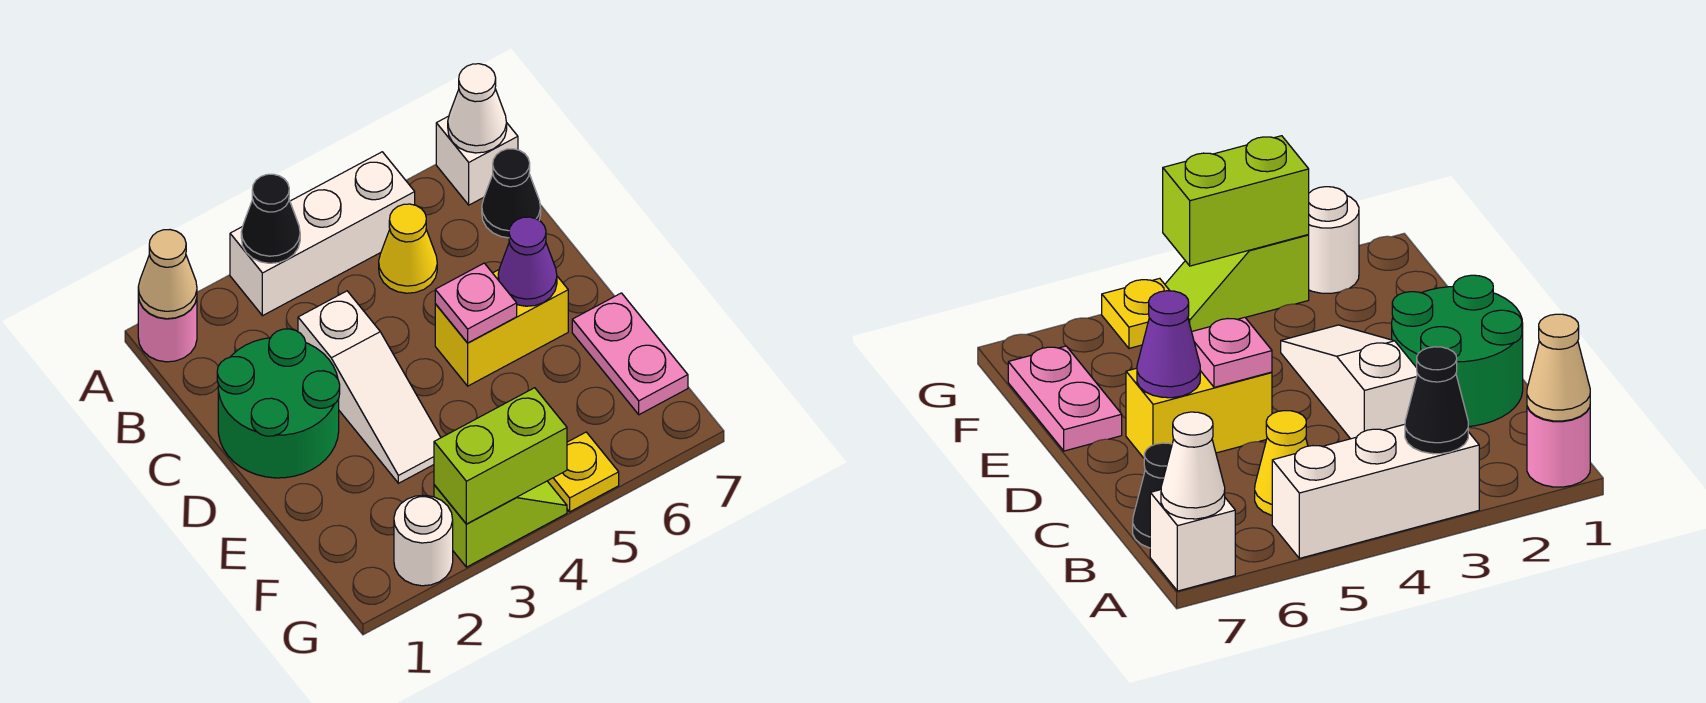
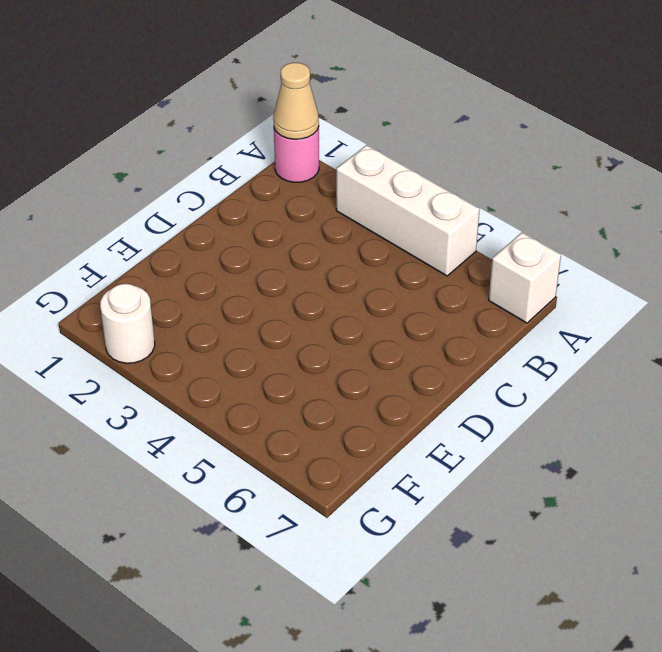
none -> yellow cone B5 level 1
none -> black cone B7 level 1
none -> green round brick C1:D2 level 1

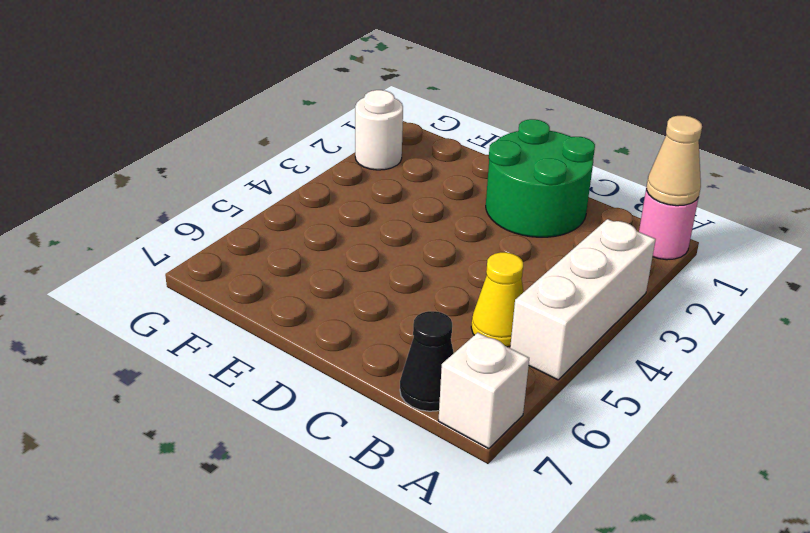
none -> white slope C3:E3 level 1 top C
none -> yellow brick D5:D6 level 1
none -> pink plate E7:F7 level 1

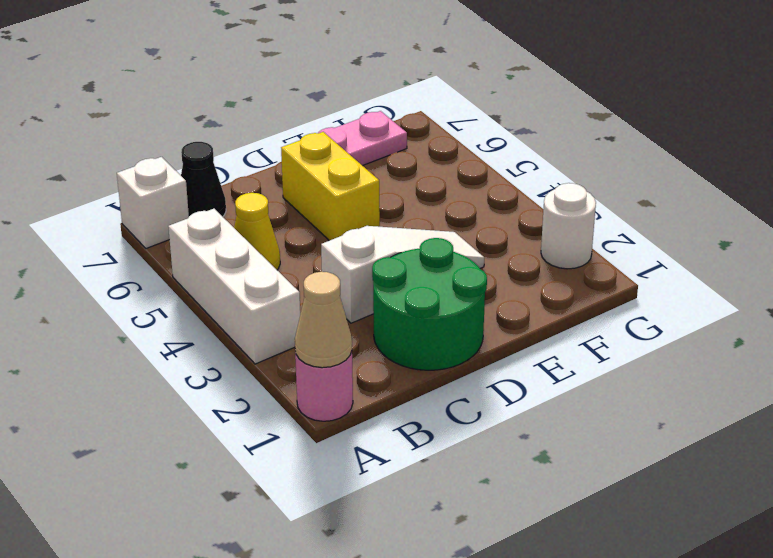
none -> lime slope G3:G4 level 1 top 3
none -> yellow plate G5 level 1
none -> black cone A3 level 2

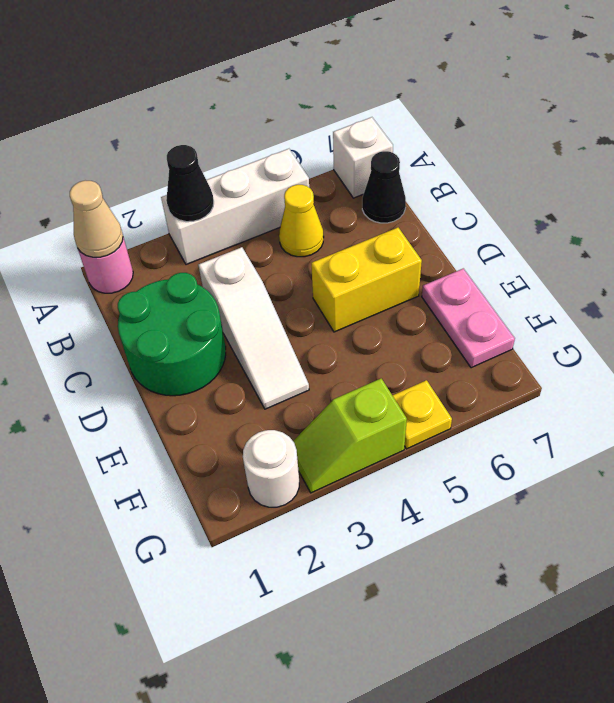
lime slope G3:G4 level 1 top 4 -> lime slope G3:G4 level 1 top 3
none -> white cone A7 level 2
none -> pink plate D5 level 2
none -> purple cone D6 level 2

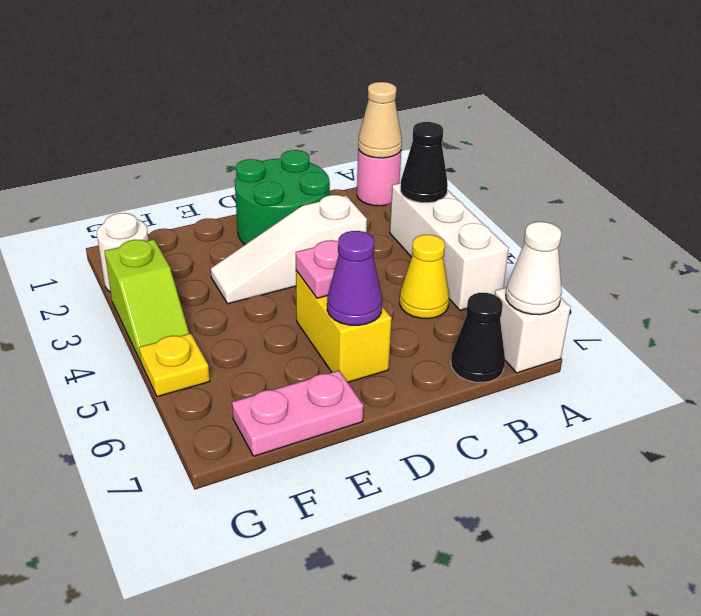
none -> lime brick G3:G4 level 2

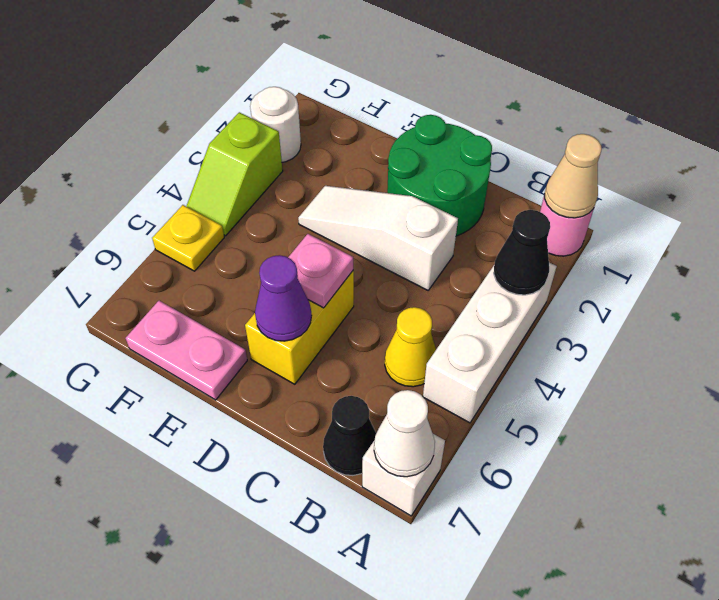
none -> lime brick G3:G4 level 2

